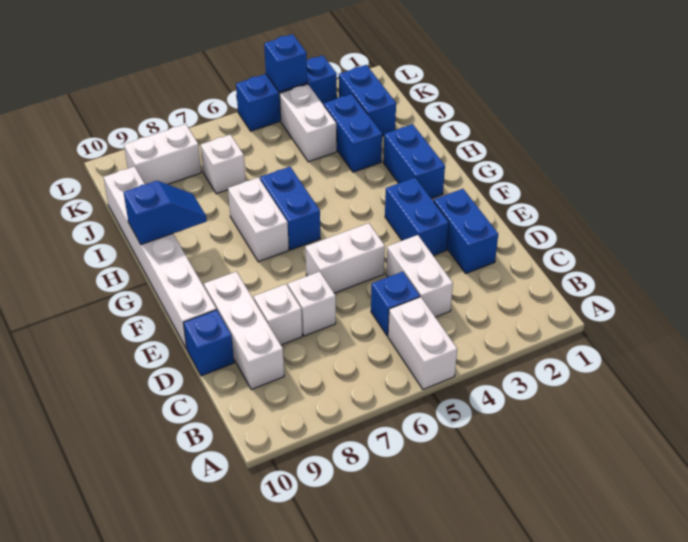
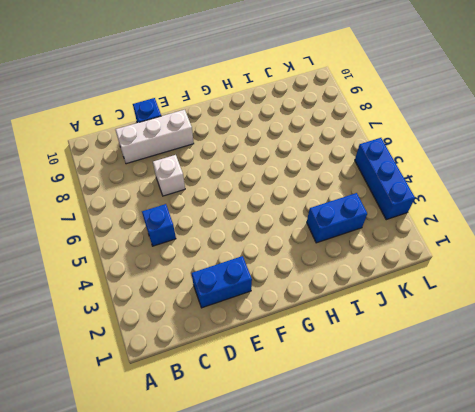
none -> white brick A5:B5 level 1
none -> white brick C4:D4 level 1
none -> white brick D8 level 1

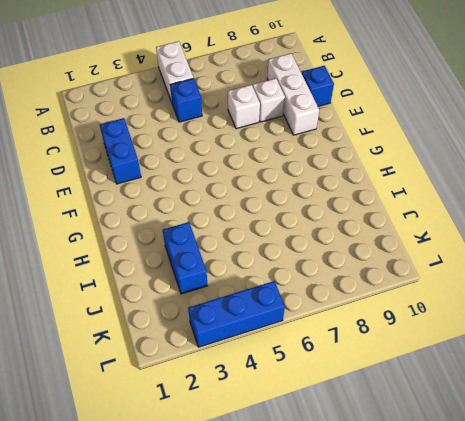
none -> white brick C4:D4 level 1
none -> blue brick E3:F3 level 1
none -> white brick E5:E6 level 1

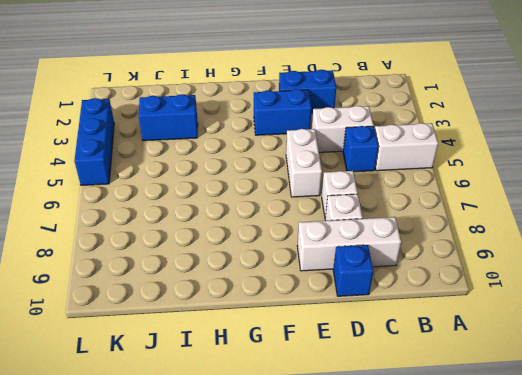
none -> white brick E10:J10 level 1
none -> blue brick G2:H2 level 1
none -> blue brick G6:H6 level 1

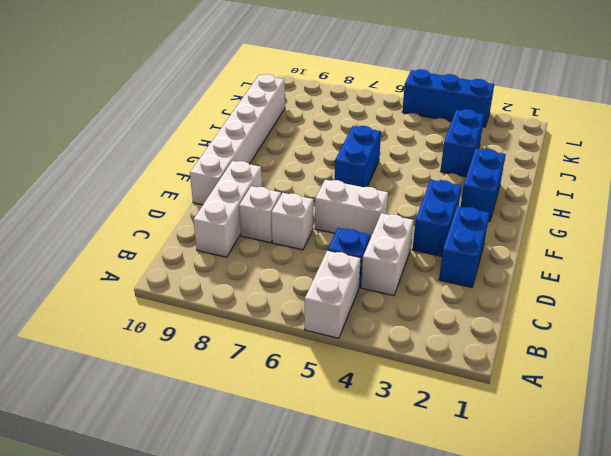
none -> blue brick D10 level 1
none -> white brick G7:H7 level 1
none -> blue brick J2:K2 level 1

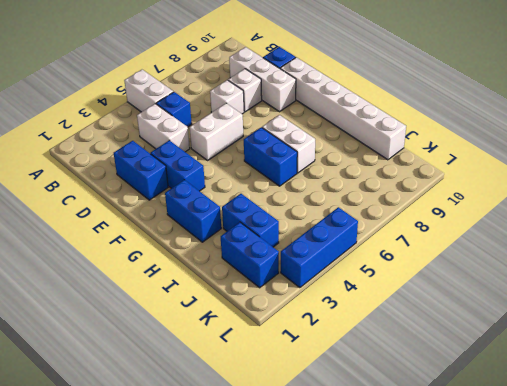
none -> white brick J4:K4 level 1
none -> white brick J7 level 1
none -> white brick K8:K9 level 1

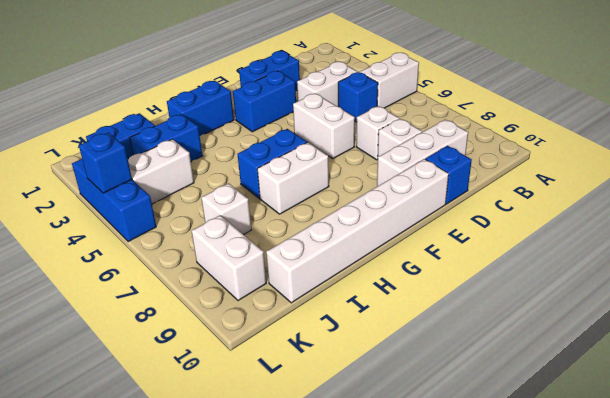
none -> blue slope H9:H10 level 2 top 10

